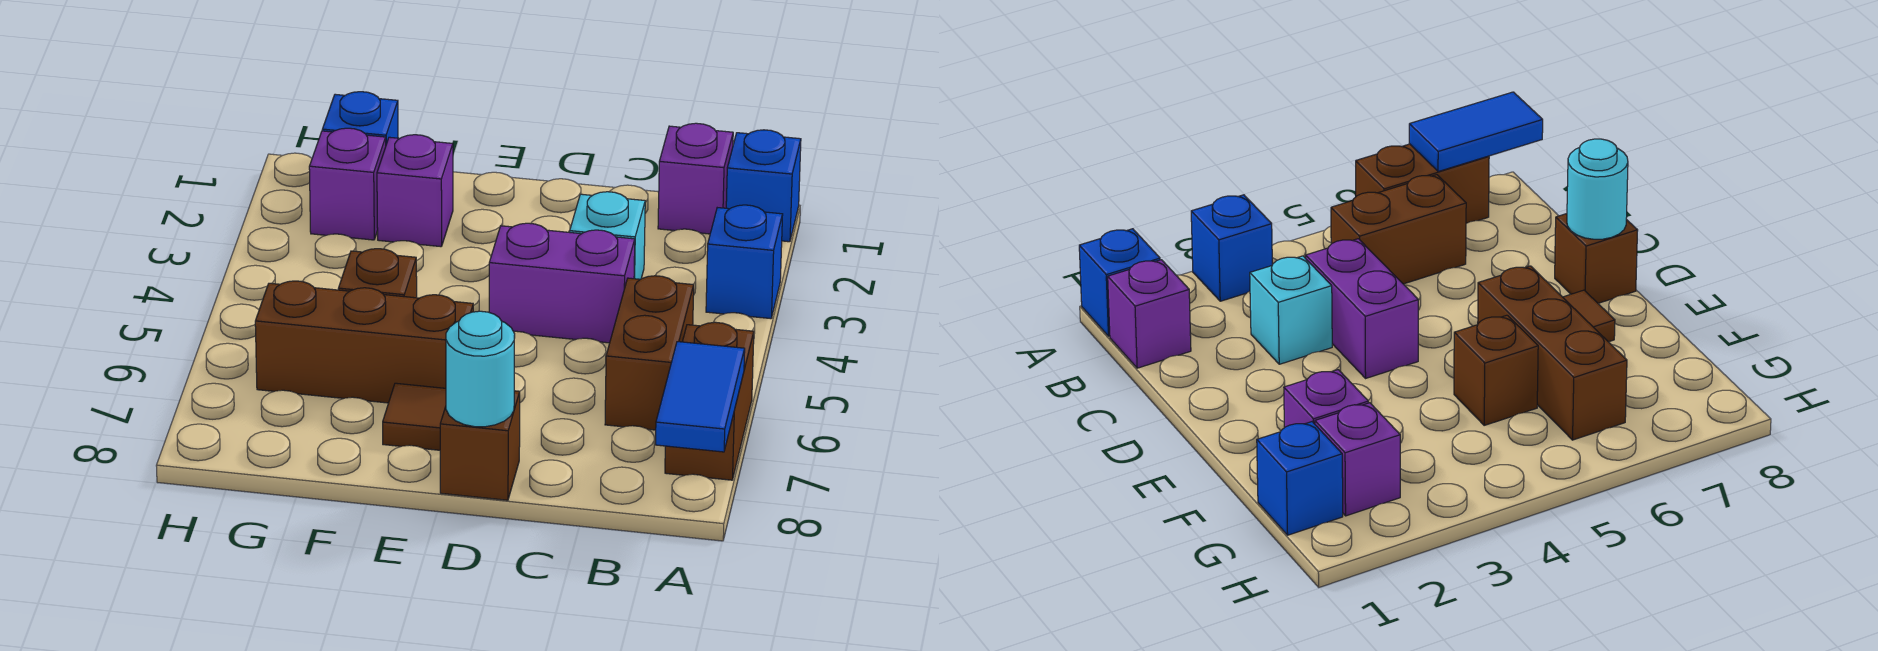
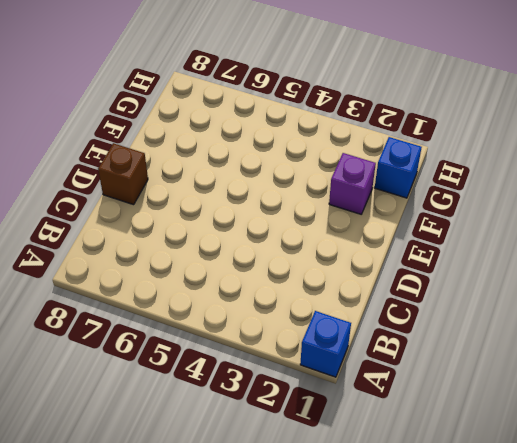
none -> blue brick A3 level 1
none -> brown brick A6:A7 level 1
none -> purple brick B1 level 1

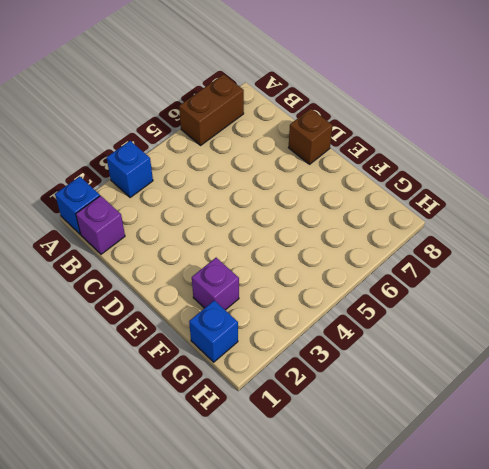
none -> brown brick B5:B6 level 1
none -> cyan brick C3 level 1
none -> purple brick C4:D4 level 1

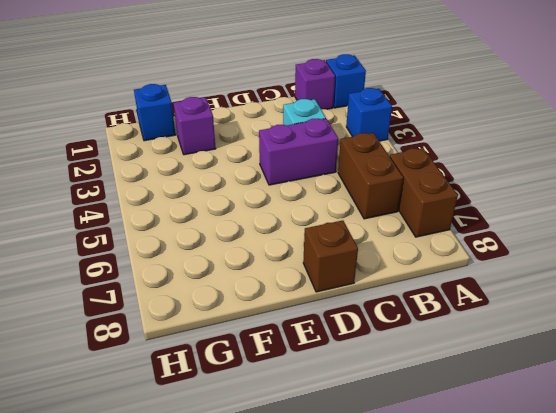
none -> brown brick E6:G6 level 1
none -> brown tile E7 level 1
none -> brown brick F5 level 1

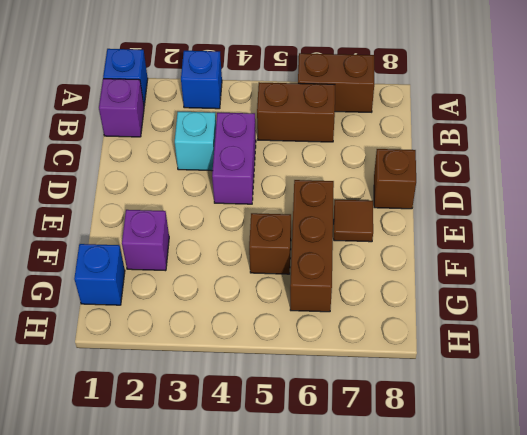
none -> purple brick G2 level 1
none -> blue tile A7:A8 level 2
none -> cyan round brick D8 level 2

